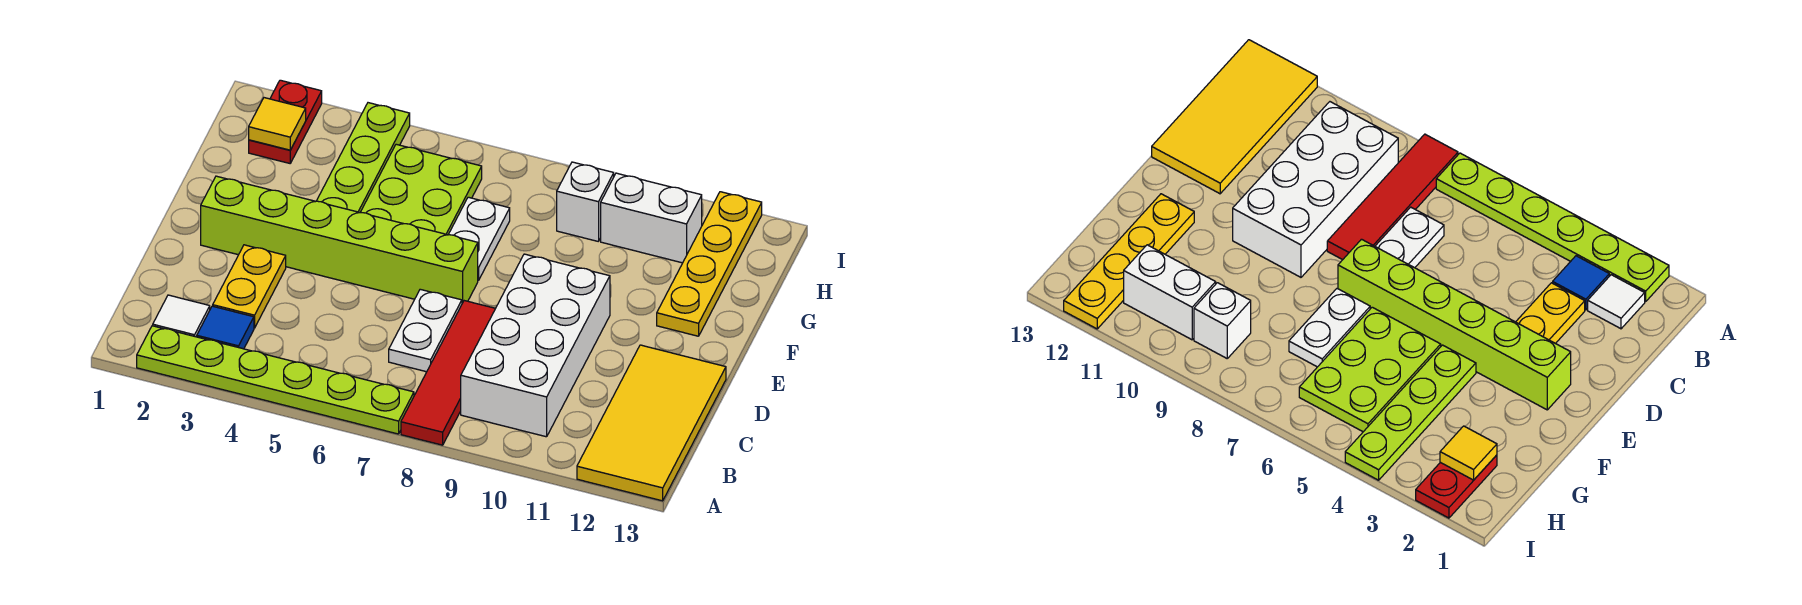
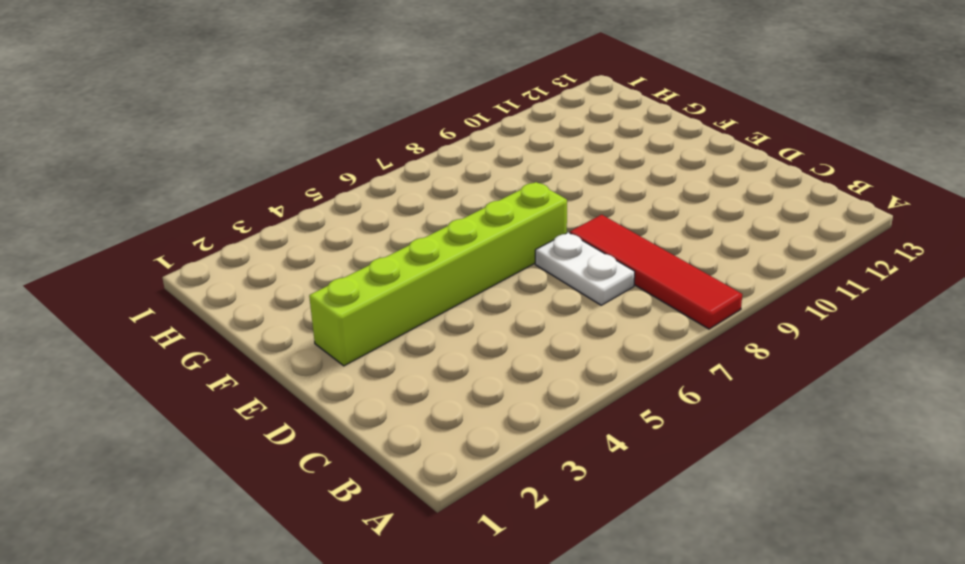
none -> lime plate A2:A7 level 1
none -> yellow tile A12:D13 level 1
none -> white tile B2 level 1

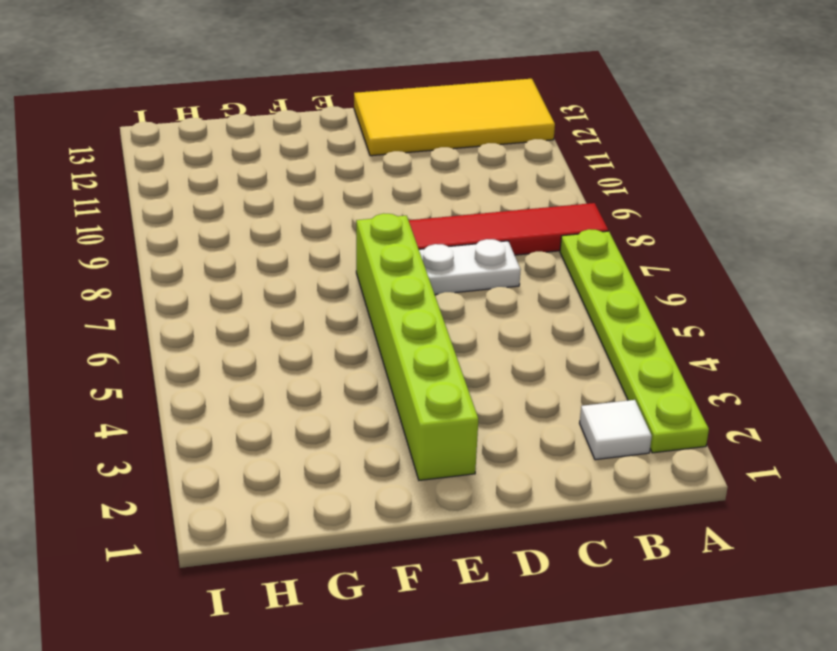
none -> blue tile B3 level 1
none -> white brick B9:E10 level 1
none -> yellow plate C3:D3 level 1

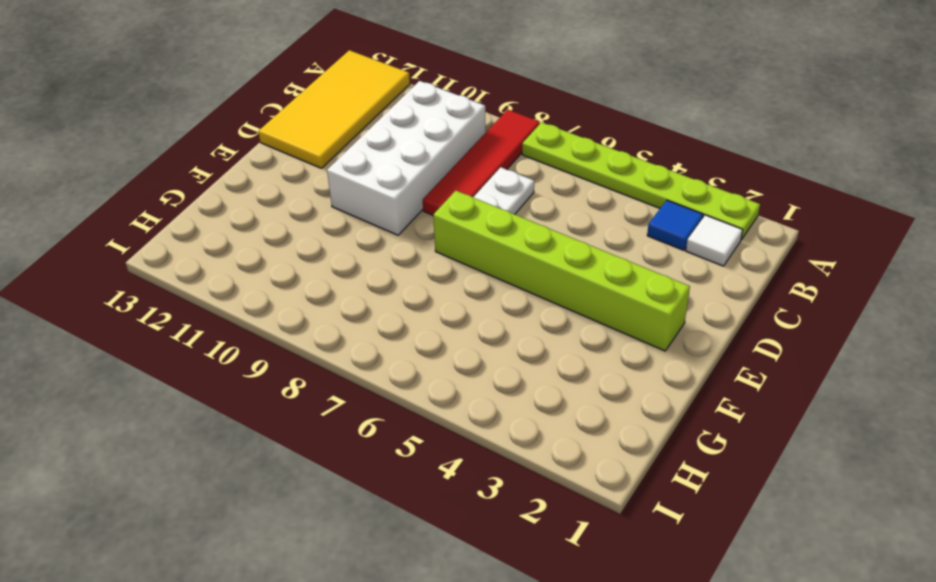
none -> yellow plate C3:D3 level 1
none -> lime plate F4:I4 level 1
none -> lime plate F5:H6 level 1

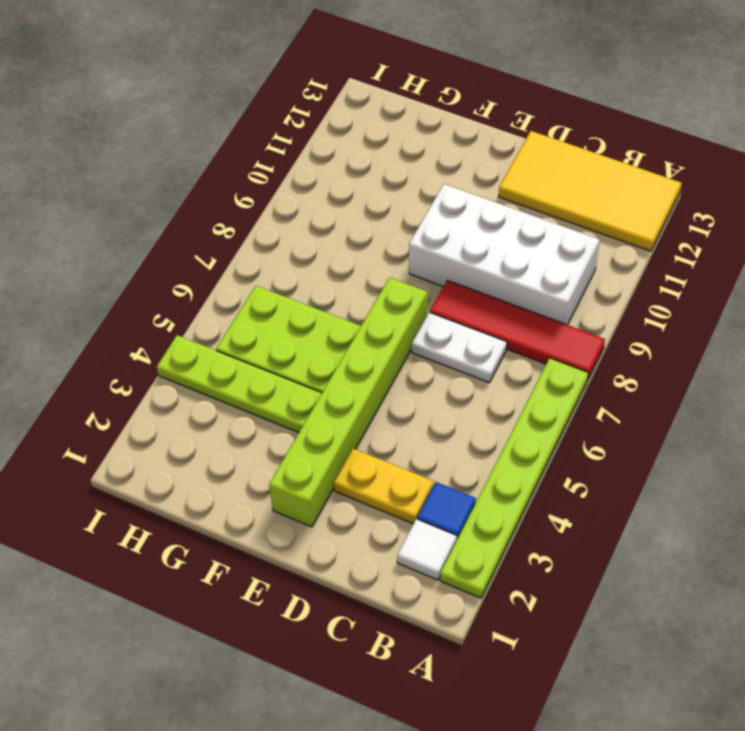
none -> white plate F7:G7 level 1
none -> yellow plate F12:I12 level 1
none -> red plate H2:I2 level 1

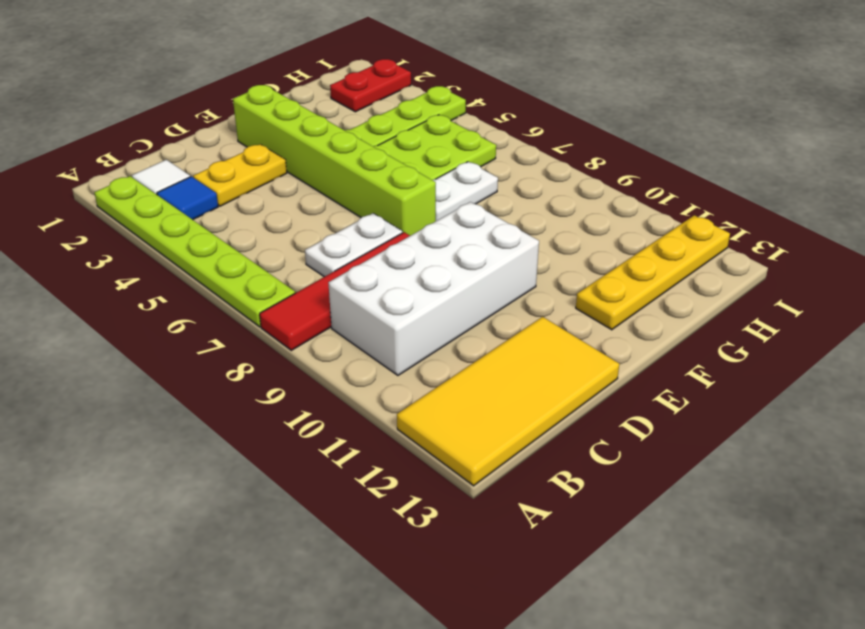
none -> white brick H9 level 1
none -> white brick H10:H11 level 1
none -> yellow tile H2 level 2

